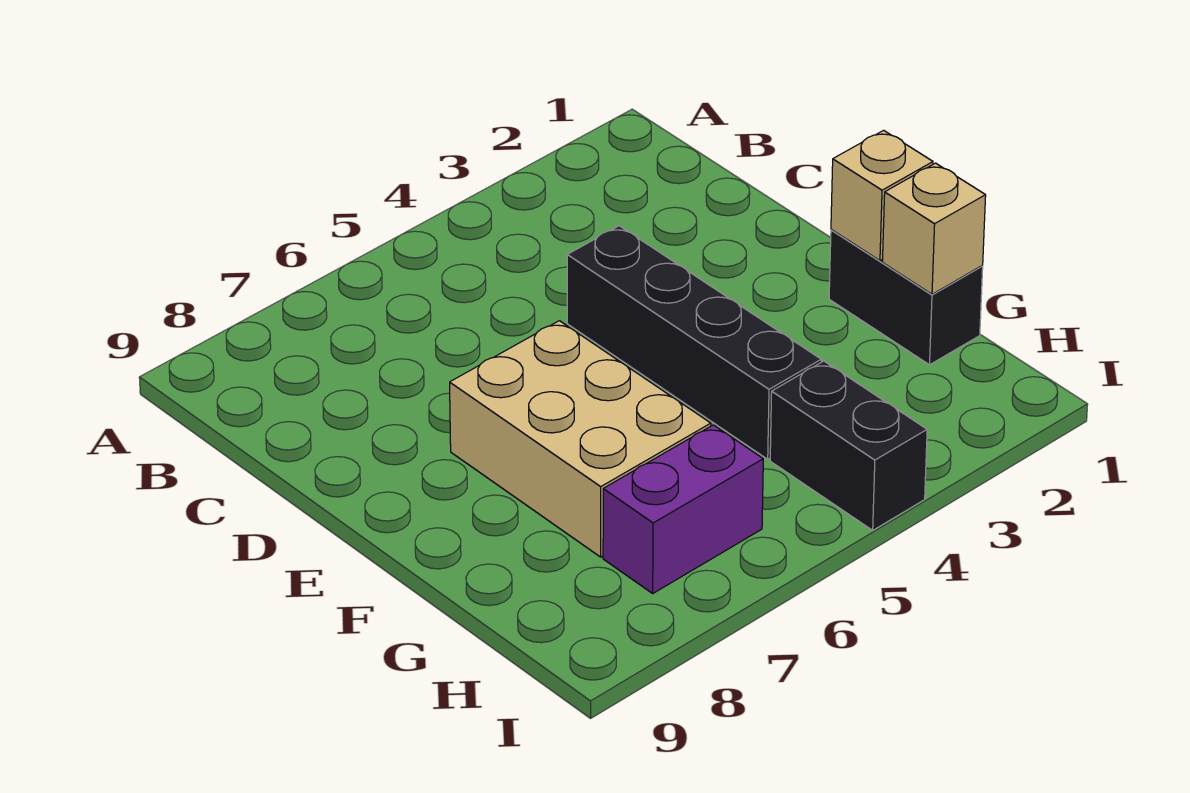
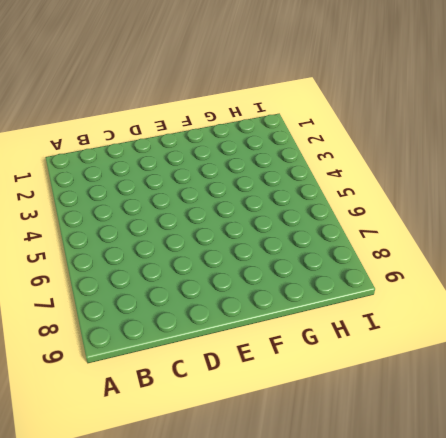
none -> black brick D4:G4 level 1
none -> tan brick E6:G7 level 1

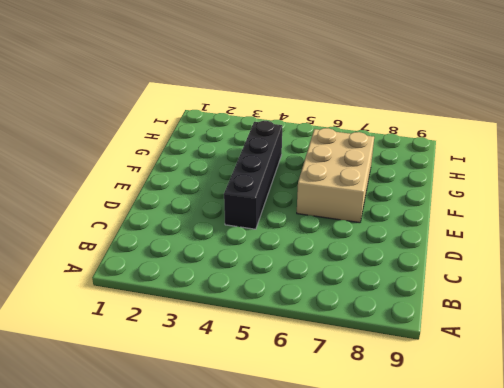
none -> black brick F1:G1 level 1
none -> black brick H4:I4 level 1

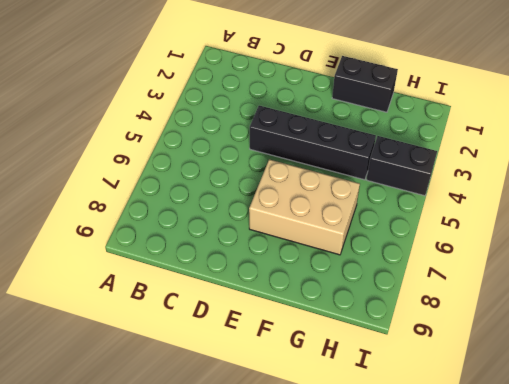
none -> purple brick H6:H7 level 1
none -> tan brick F1 level 2

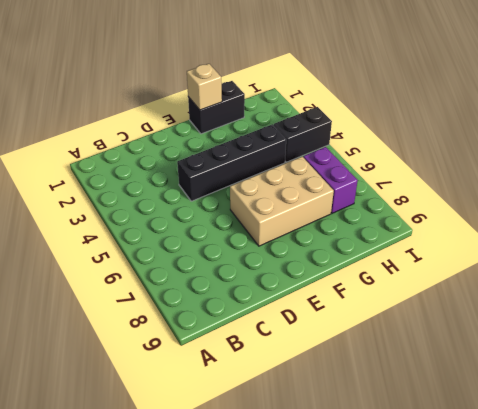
none -> tan brick G1 level 2

